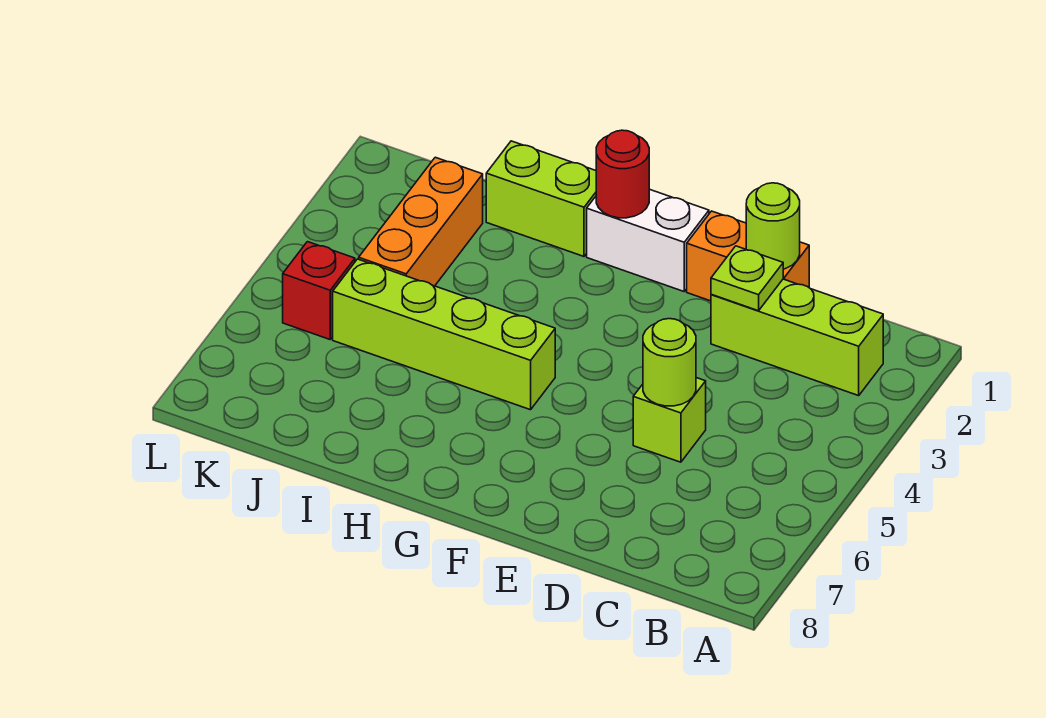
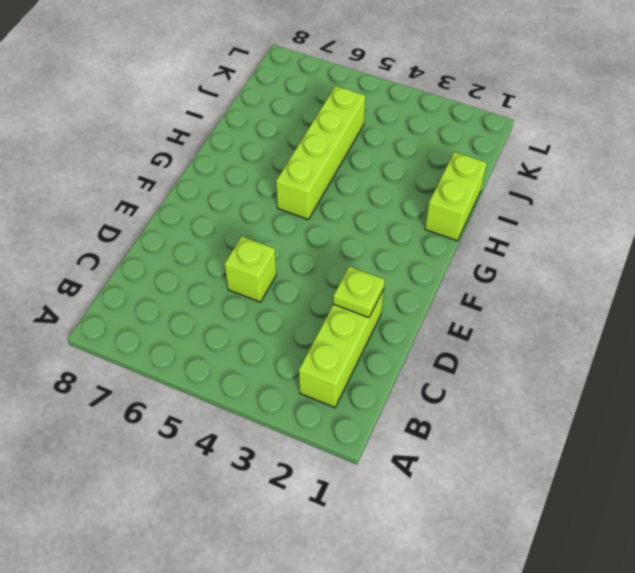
none -> orange brick D1:E1 level 1
none -> white brick F1:G1 level 1
none -> orange brick J2:J4 level 1

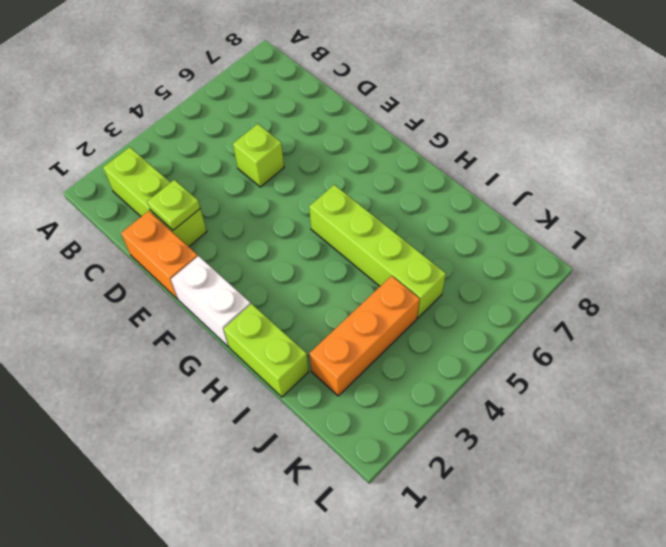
none -> red brick K5 level 1
none -> lime round brick D1 level 2
none -> lime round brick D5 level 2

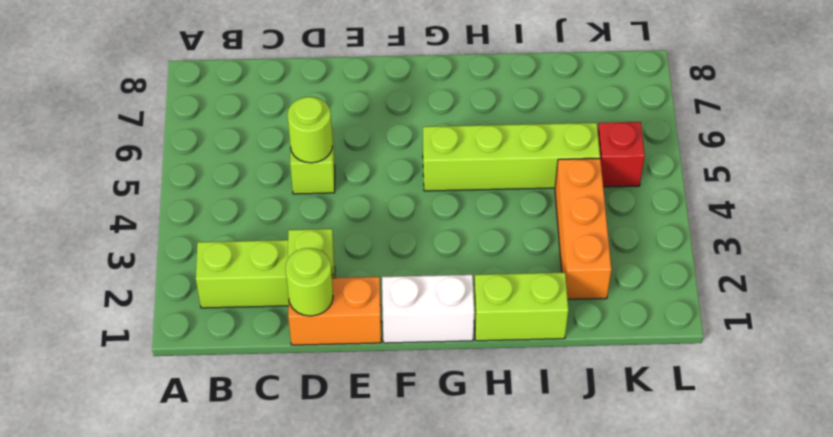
none -> red round brick G1 level 2

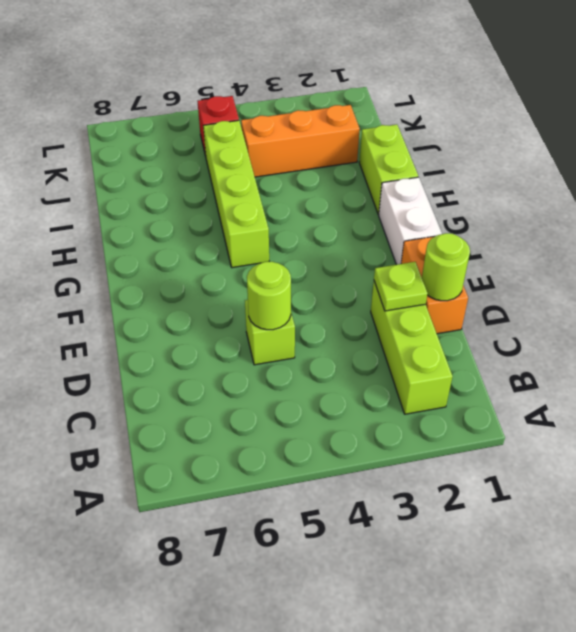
none -> red round brick G1 level 2

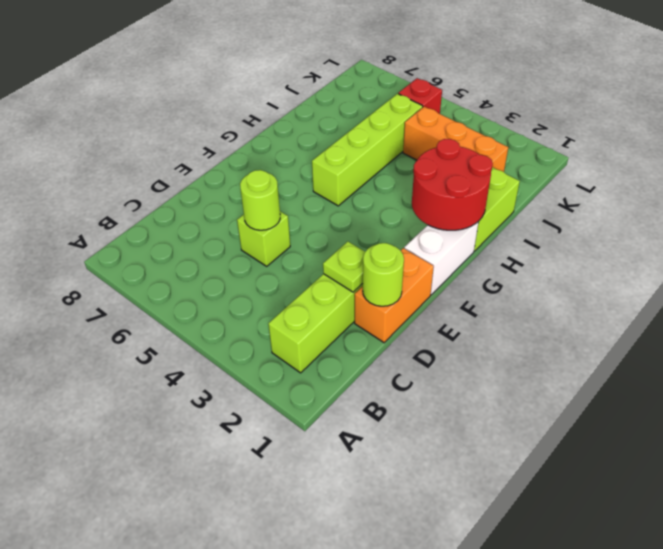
red round brick G1:H2 level 2 -> red round brick G1 level 2

